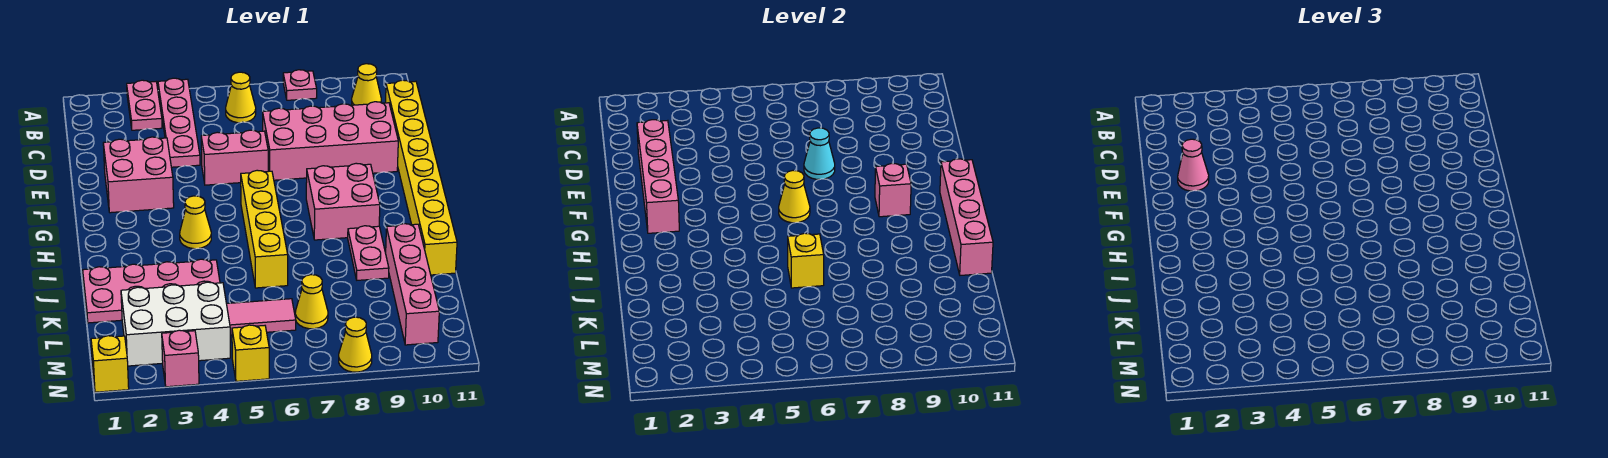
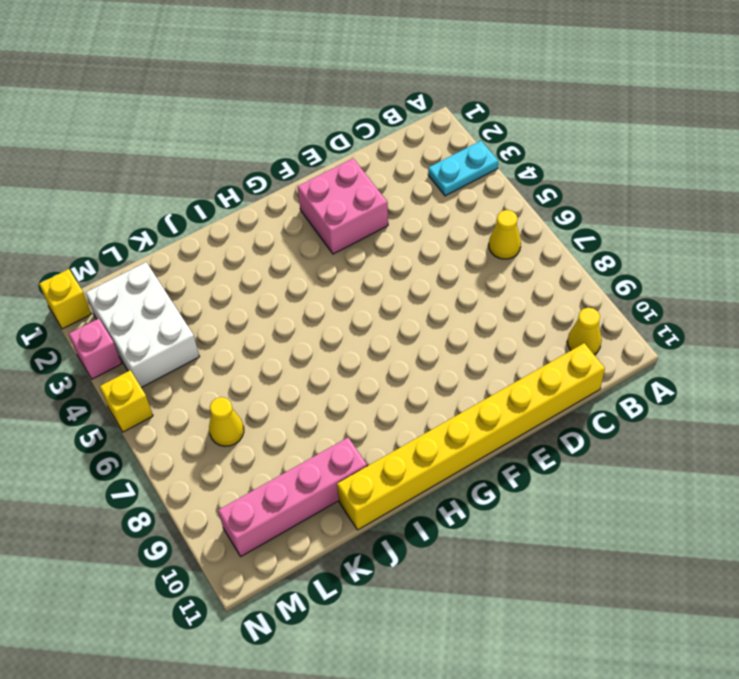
cyan plate A3:B3 level 1 -> pink plate A3:B3 level 1
none -> pink plate A4:D4 level 1
none -> pink plate A8 level 1
none -> pink brick D7:E10 level 1

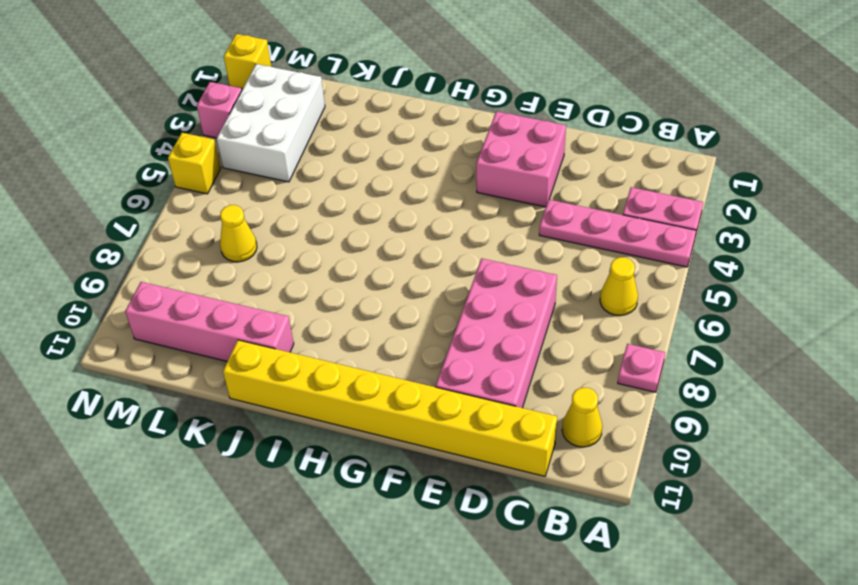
none -> pink brick E5:E6 level 1
none -> yellow brick G6:J6 level 1
none -> pink brick G8:H9 level 1

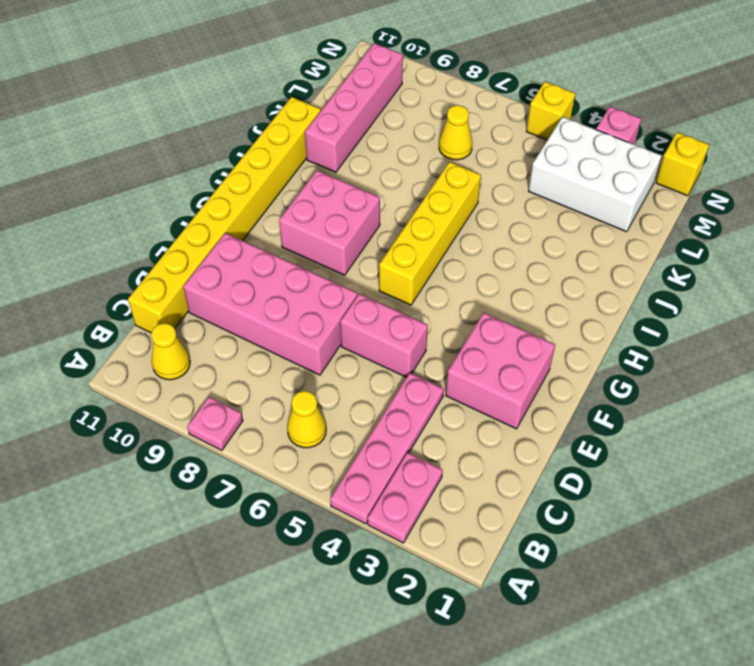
none -> yellow cone H4 level 1
none -> pink plate I9:J9 level 1
none -> pink plate J1:K4 level 1

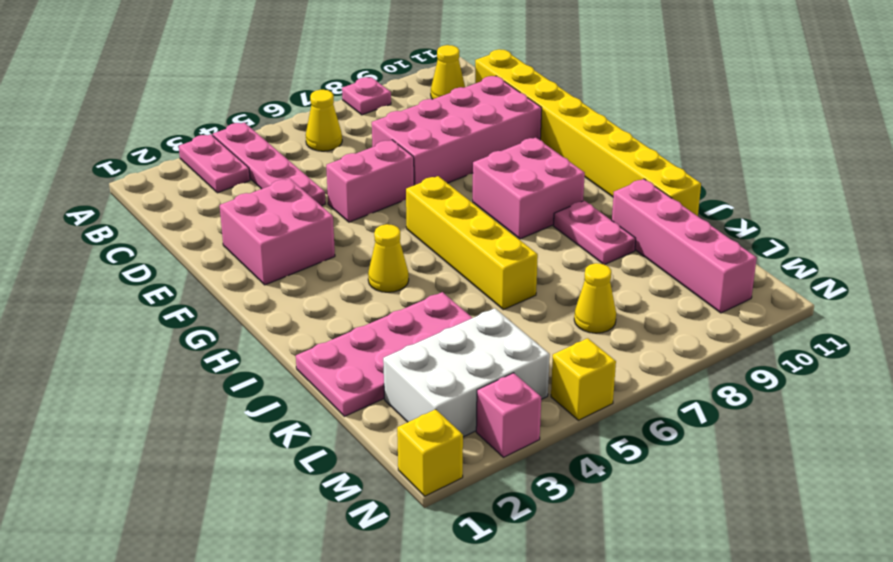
none -> pink tile L5:L6 level 1
none -> yellow cone N8 level 1
none -> pink brick D2:G2 level 2

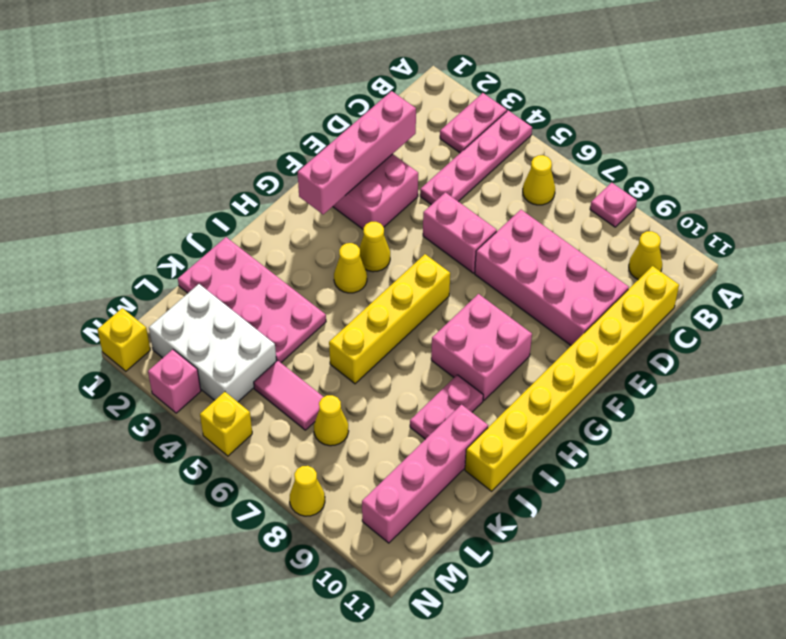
yellow cone G4 level 1 -> yellow cone G6 level 2
none -> cyan cone E7 level 2
none -> pink brick G9 level 2
none -> pink brick G11:J11 level 2

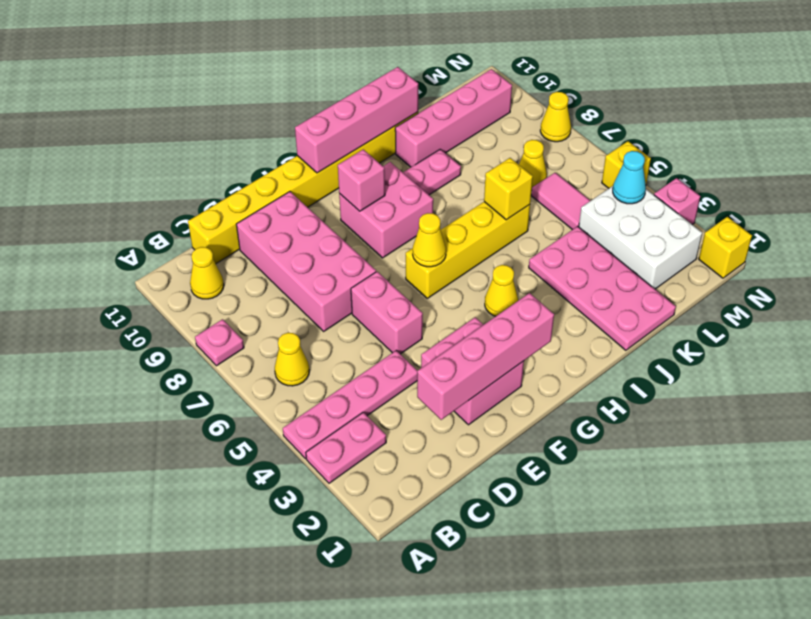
cyan cone M4 level 2 -> cyan cone E7 level 2
none -> pink cone E2 level 3

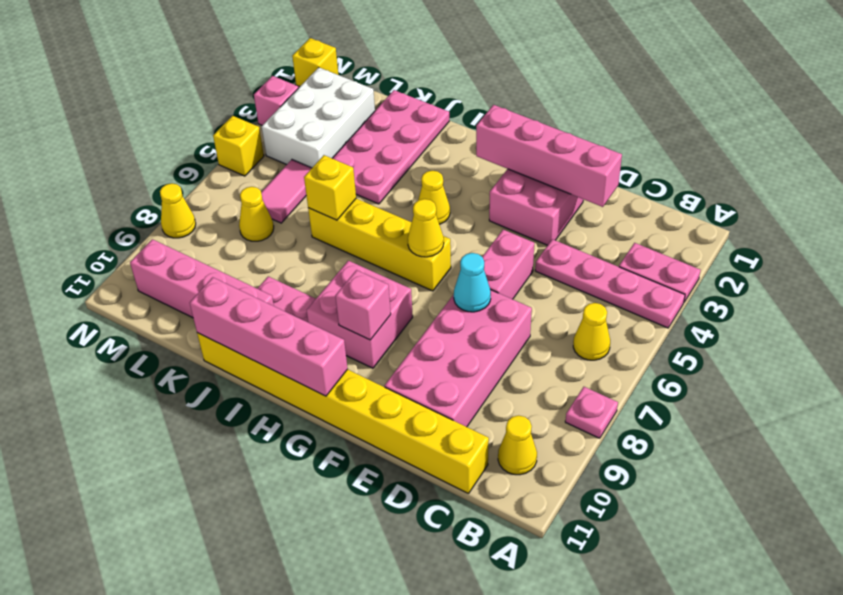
none -> pink cone E2 level 3

